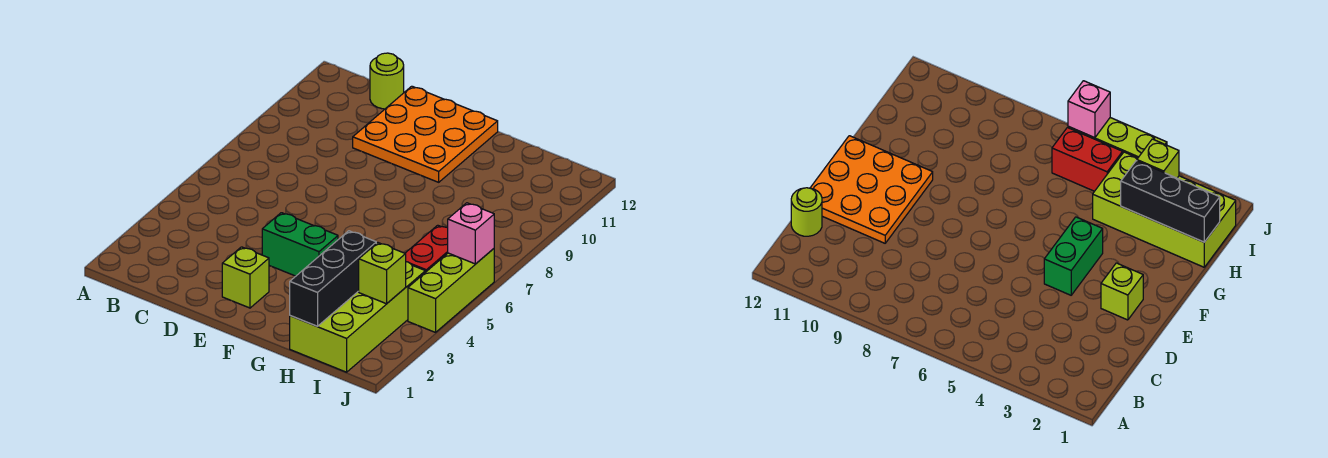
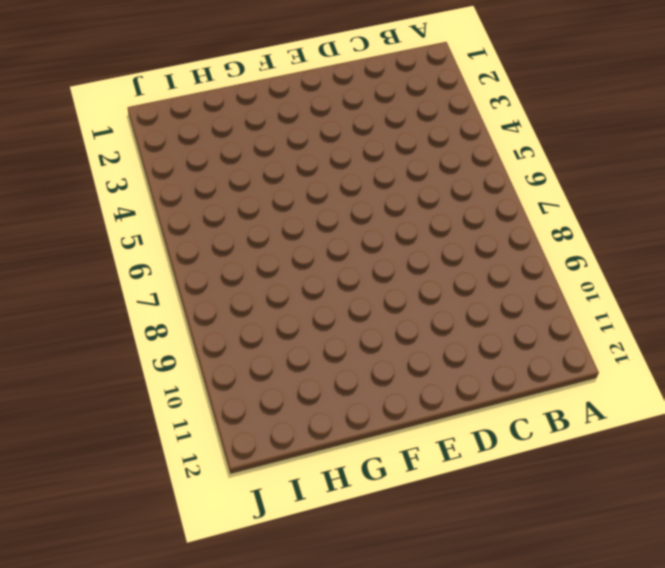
none -> lime round brick C12 level 1
none -> orange plate D10:F12 level 1

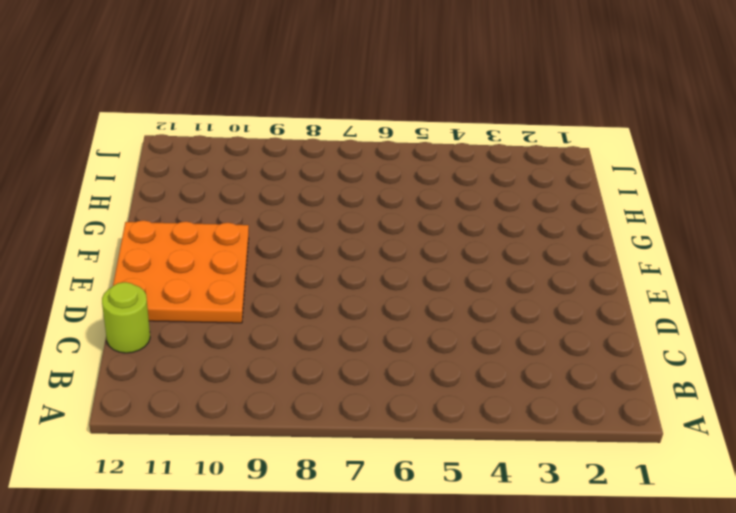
none -> lime brick E2 level 1
none -> green brick E4:F4 level 1

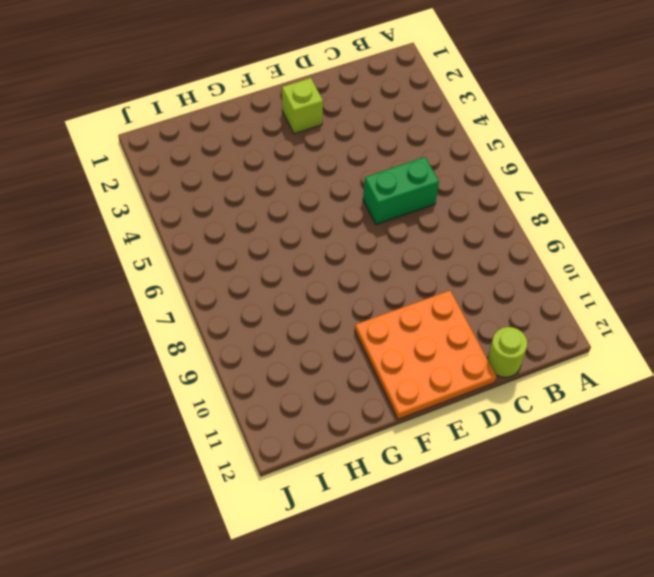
green brick C6:D6 level 1 -> green brick E4:F4 level 1
none -> lime brick H1:I4 level 1
none -> red brick I5:I6 level 1

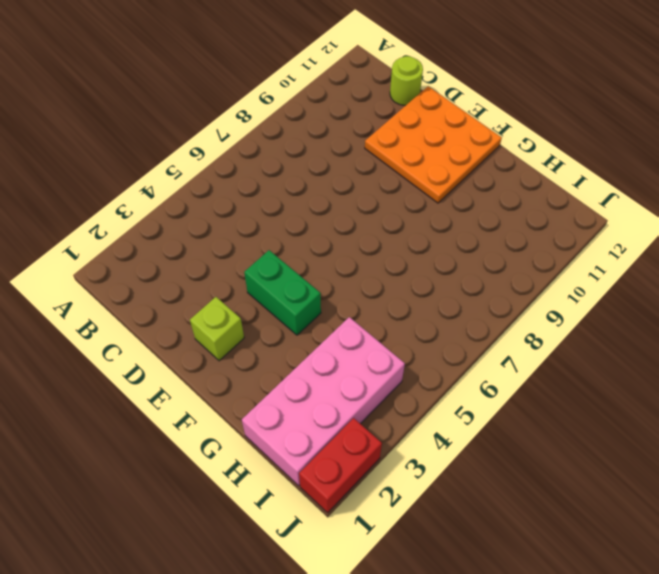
pink brick H1:I4 level 1 -> lime brick H1:I4 level 1
red brick J1:J2 level 1 -> red brick I5:I6 level 1
none -> lime brick J4:J6 level 1
none -> black brick H1:H3 level 2

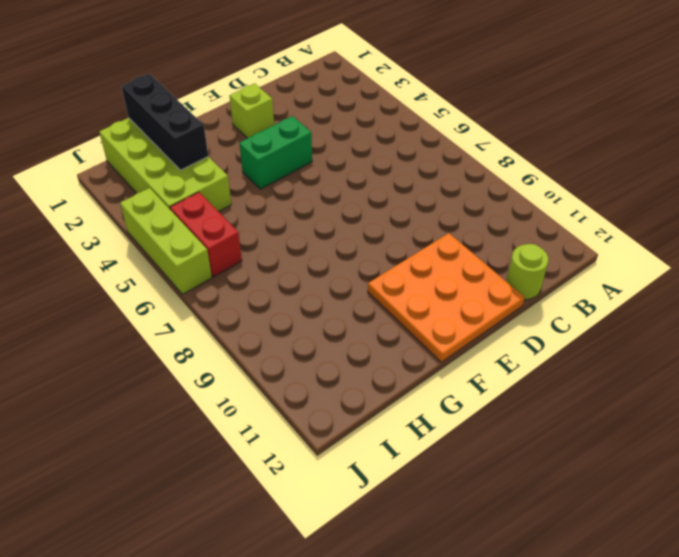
none -> lime brick I3 level 2
none -> pink brick J6 level 2

